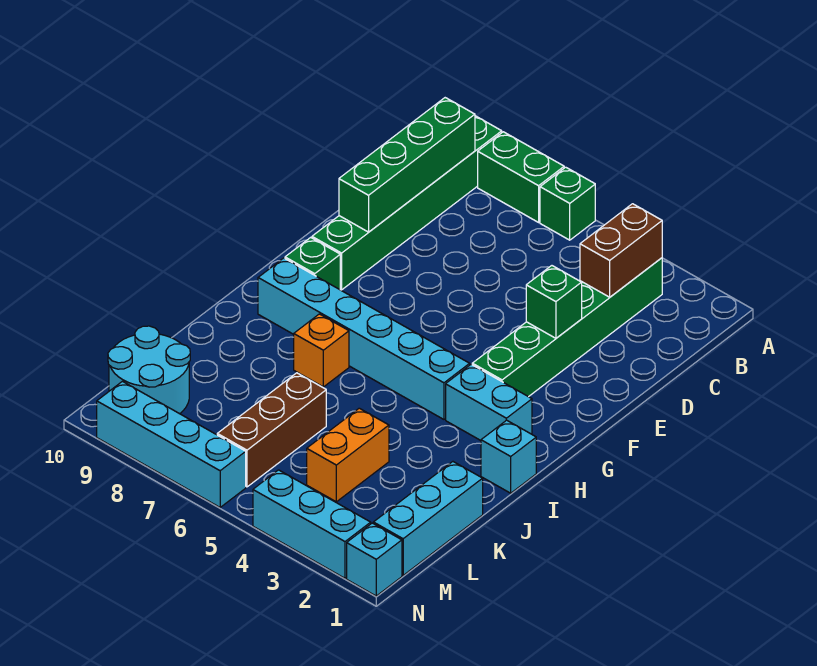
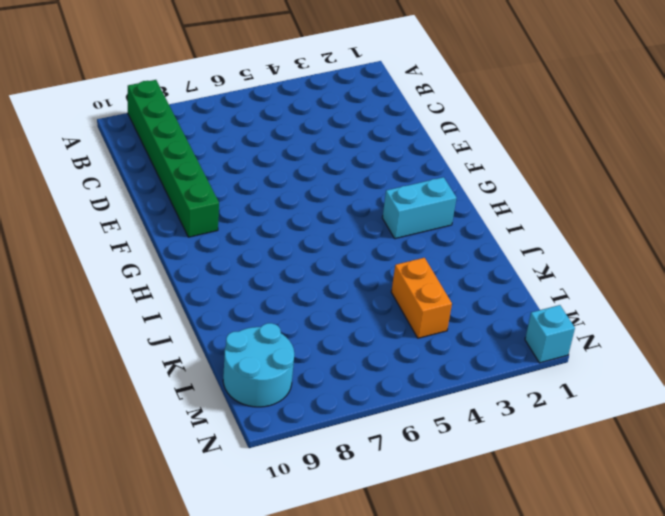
none -> green brick A6 level 1
none -> green brick A7:A8 level 1
none -> green brick B3:G3 level 1

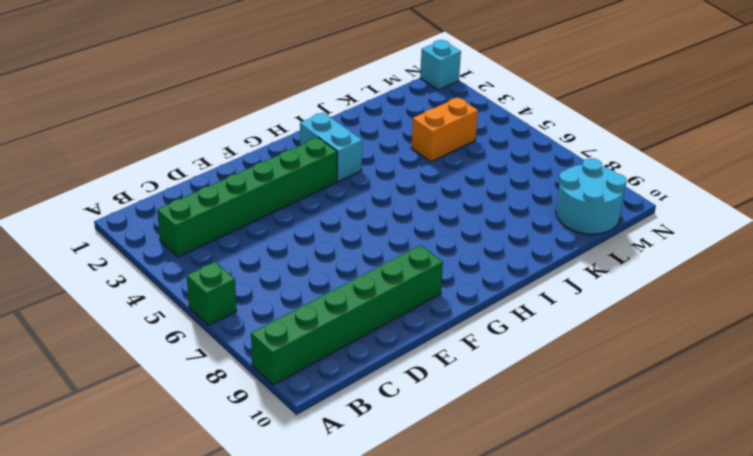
none -> green brick A7:A8 level 1
none -> green brick G9 level 1
none -> cyan brick H4:H9 level 1

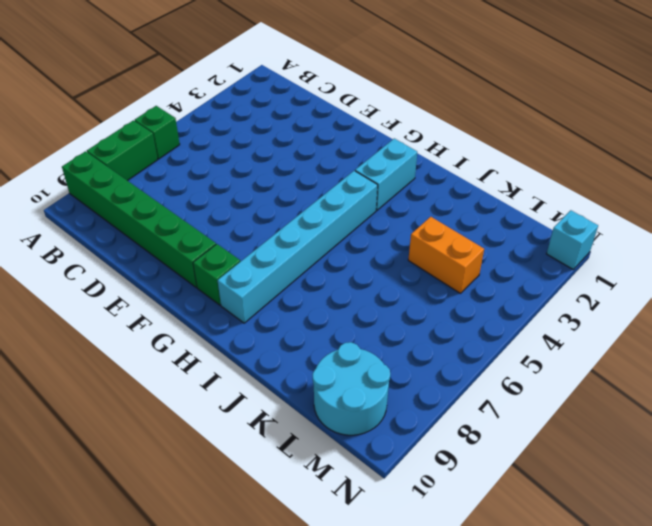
none -> green brick B3:G3 level 1
none -> cyan brick I1 level 1
none -> orange brick I7 level 1

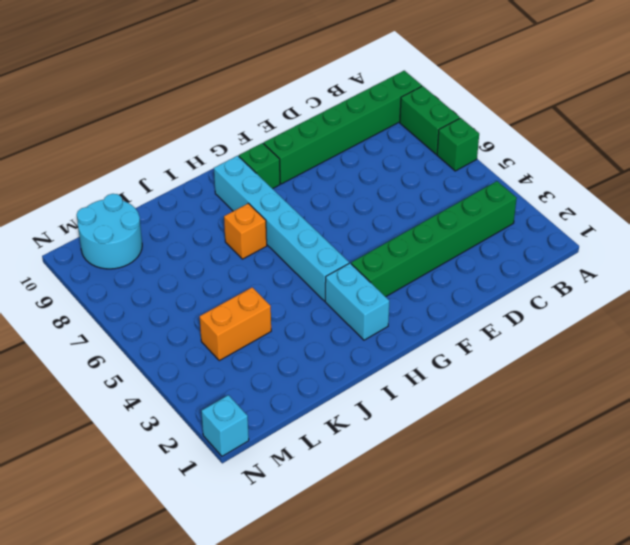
none -> cyan brick I1 level 1
none -> cyan brick K1:M1 level 1
none -> brown brick K6:M6 level 1

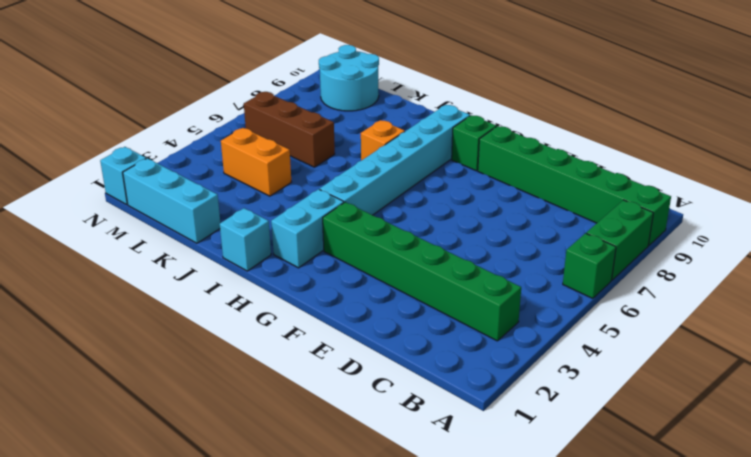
none -> cyan brick N2:N4 level 1
none -> cyan brick N6:N9 level 1
none -> brown brick B3:C3 level 2

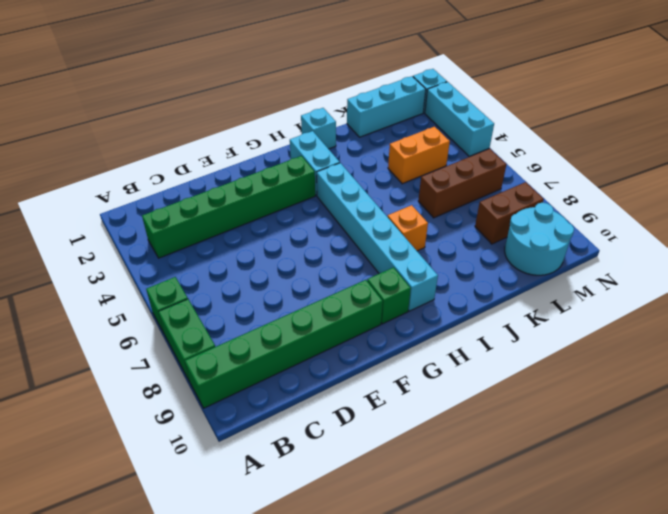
brown brick L8:M8 level 1 -> brown brick B3:C3 level 2
none -> cyan brick N6:N9 level 1
none -> green brick B9:E9 level 2
none -> green brick E3 level 2

